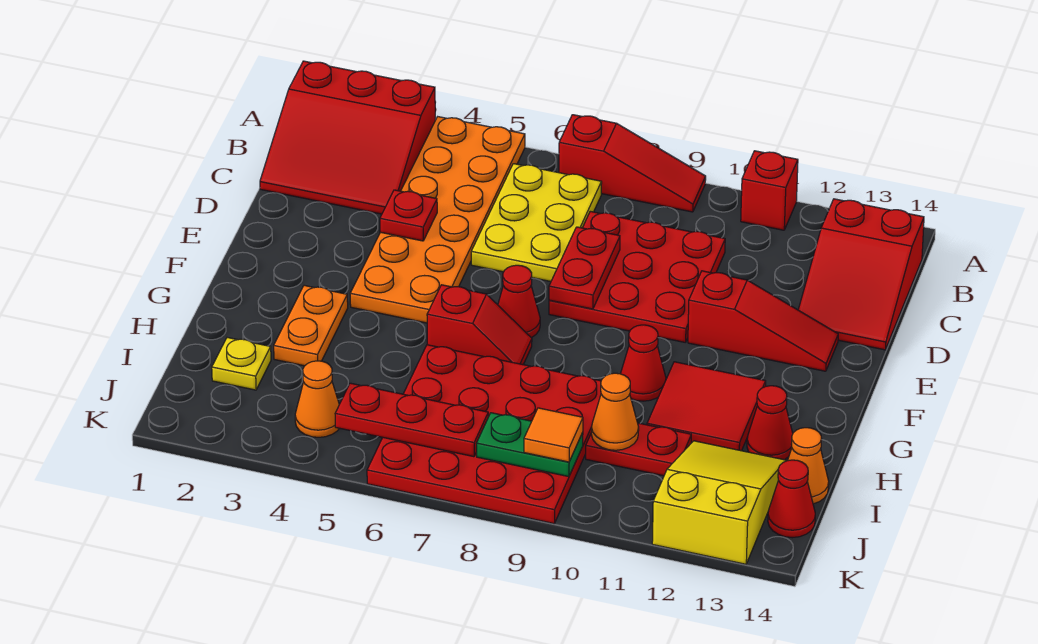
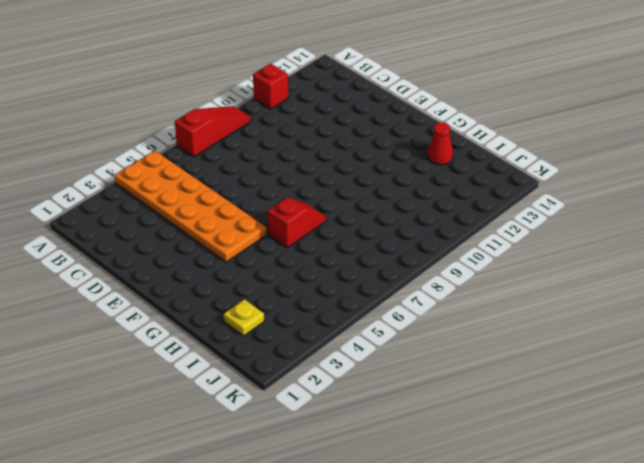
none -> red slope A1:C3 level 1 top A
none -> yellow plate B6:D7 level 1
none -> red slope B13:D14 level 1 top B

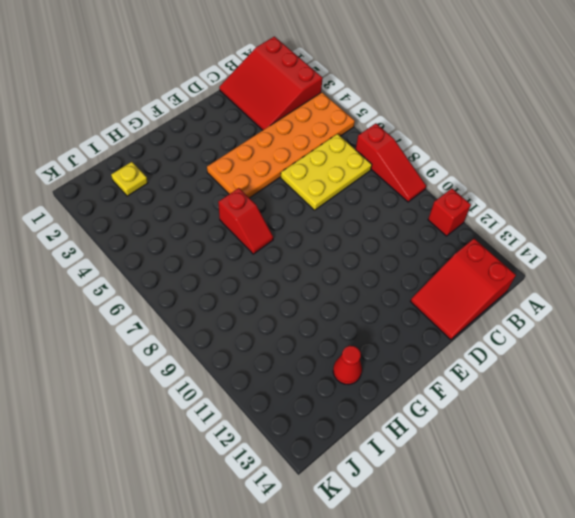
none -> red plate C8:E10 level 1
none -> red slope E11:E13 level 1 top 11
none -> red cone F7 level 1

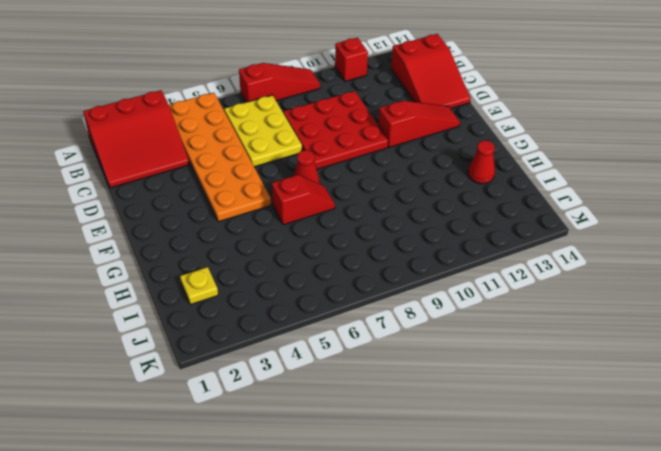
none -> orange plate G3:H3 level 1
none -> red cone G10 level 1
none -> red tile G11:H12 level 1

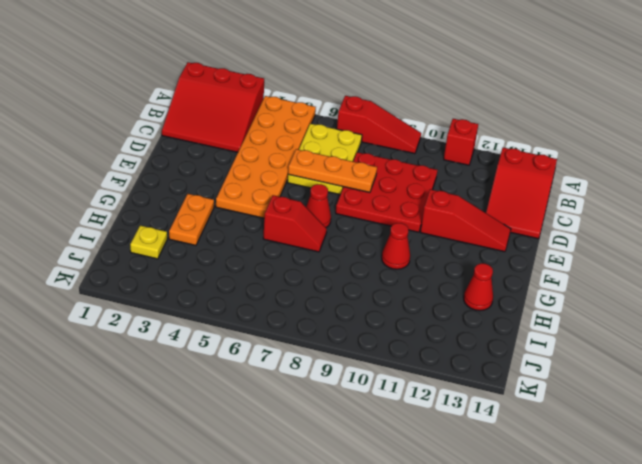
orange plate D6:D8 level 2 -> red plate D8:E8 level 2
none -> red tile G11:H12 level 1
none -> red plate H6:K9 level 1
none -> red plate I10:I11 level 1

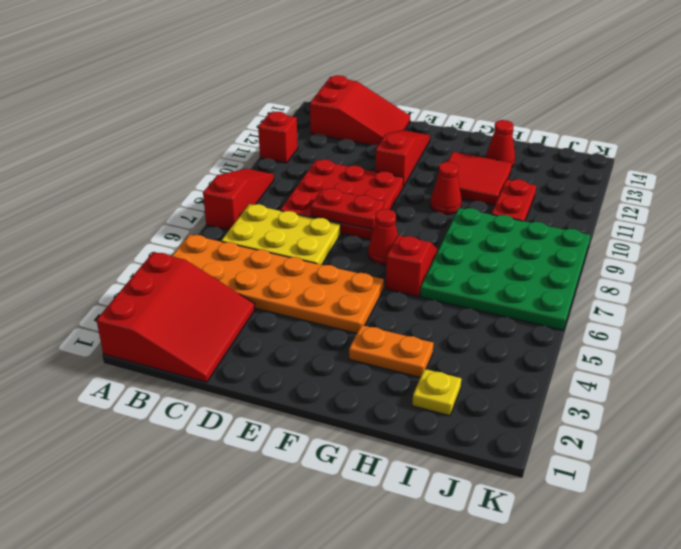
green plate H6:K9 level 1 -> red plate H6:K9 level 1
none -> yellow slope I12:K13 level 1 top K
none -> orange cone I14 level 1
none -> orange cone J4 level 1

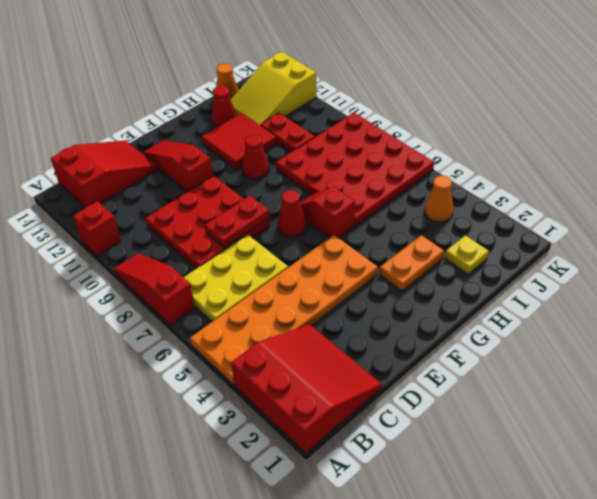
none -> red cone J14 level 1
none -> red plate D4 level 2
none -> orange cone I10 level 2

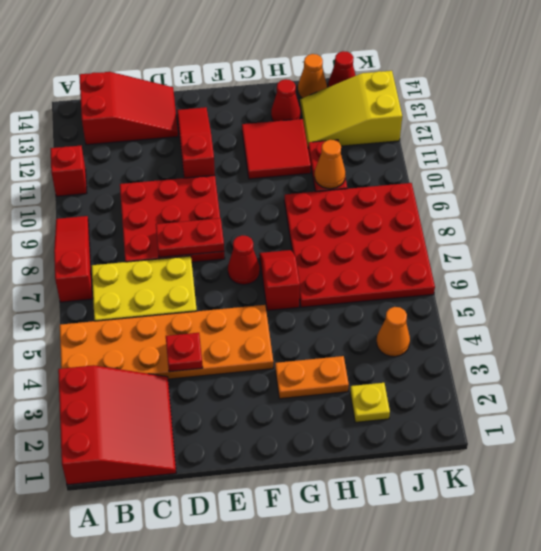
none -> red cone G10 level 1
none -> red plate J5:J7 level 2
none -> green plate J8:J9 level 2

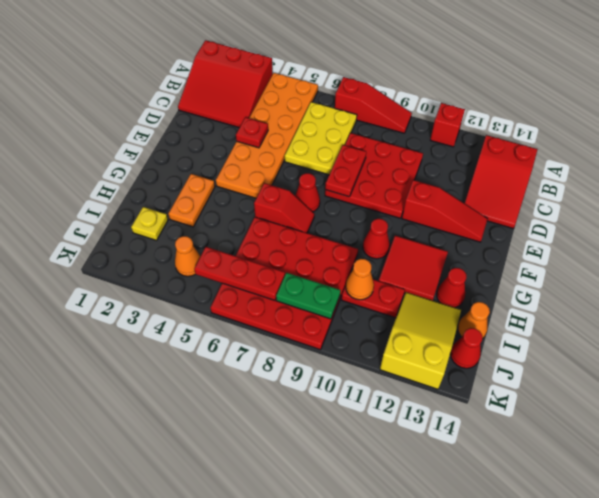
none -> orange tile J9 level 3

